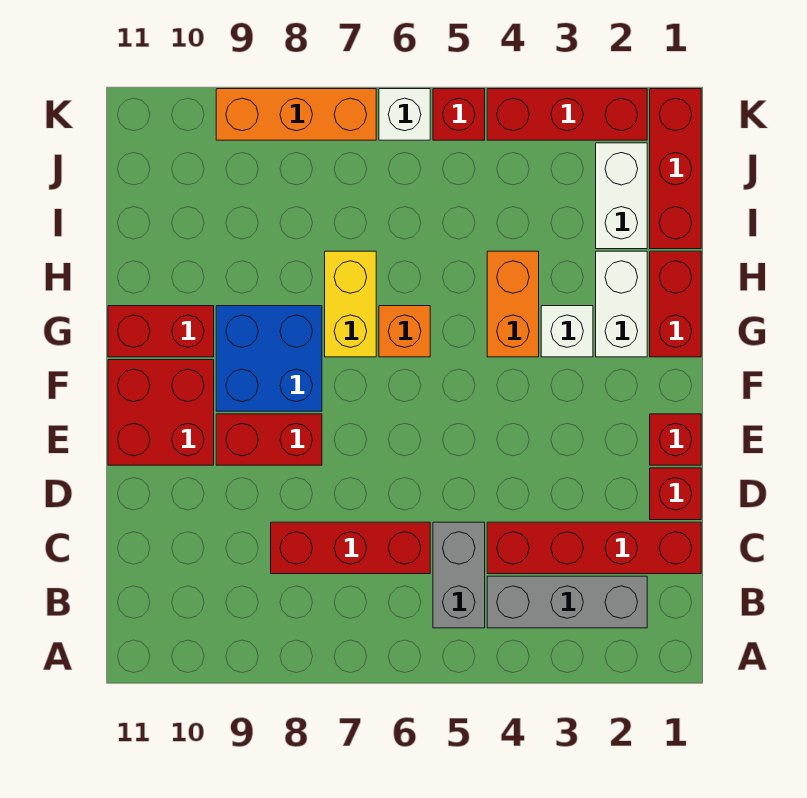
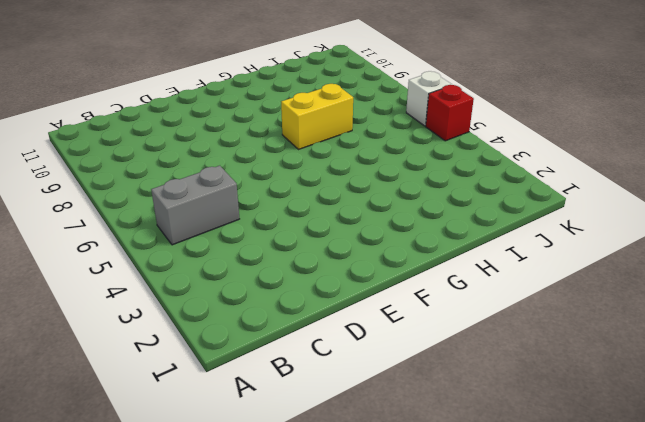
none -> grey brick B2:B4 level 1
none -> red brick C1:C4 level 1
none -> red brick C6:C8 level 1

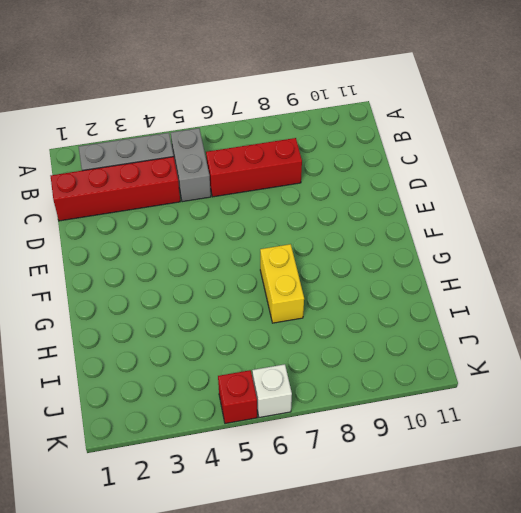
none -> red brick D1 level 1
none -> red brick E1 level 1
none -> red brick E8:E9 level 1

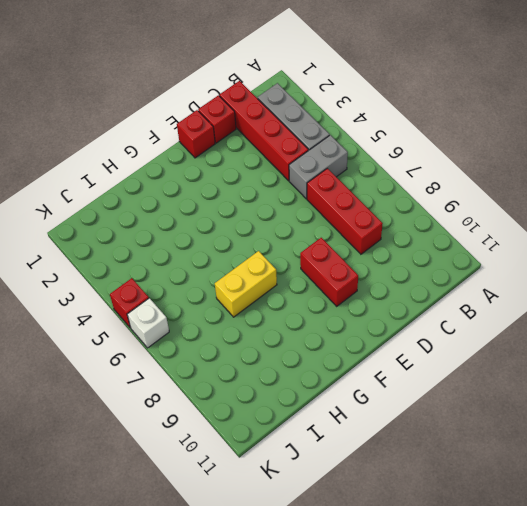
none -> red brick E10:F11 level 1
none -> blue brick F8:G9 level 1
none -> red brick G1:H1 level 1

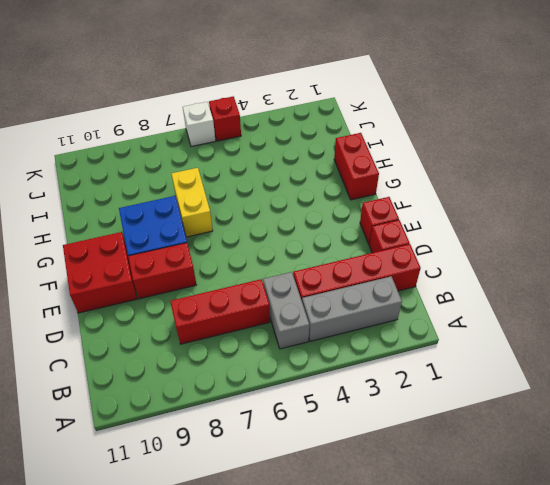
none -> white brick G2:H2 level 1
none -> white brick G3 level 1
none -> orange brick G4:H4 level 1

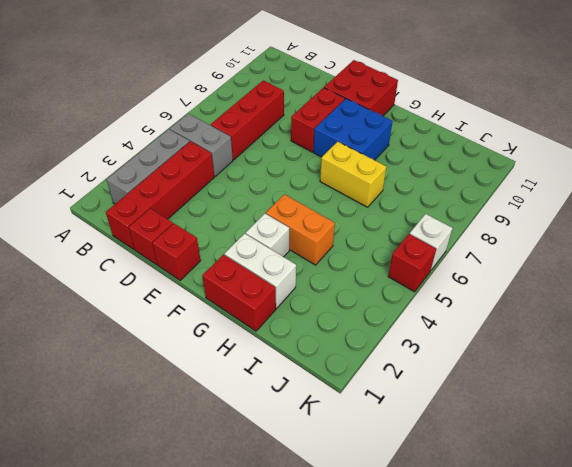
none -> orange brick G6 level 1
none -> red brick G10:G11 level 1
none -> red brick I1:K1 level 1

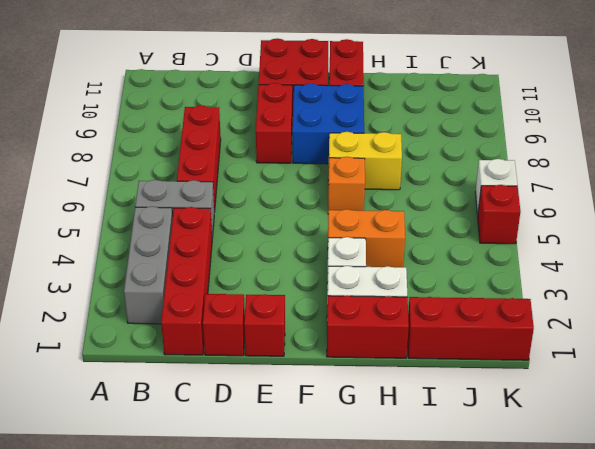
none -> white brick I2:J2 level 1
none -> red brick K2:K4 level 1
none -> orange brick K7:K9 level 1

